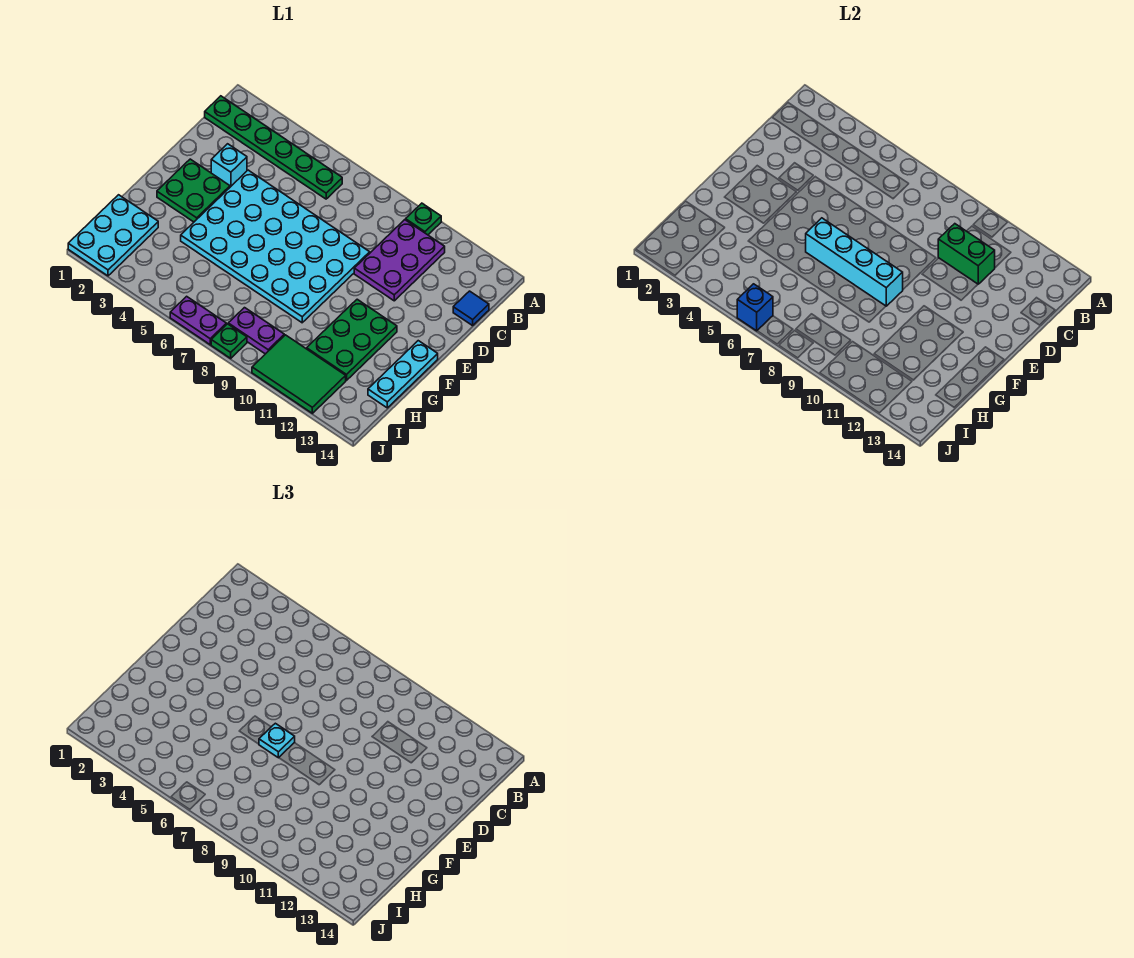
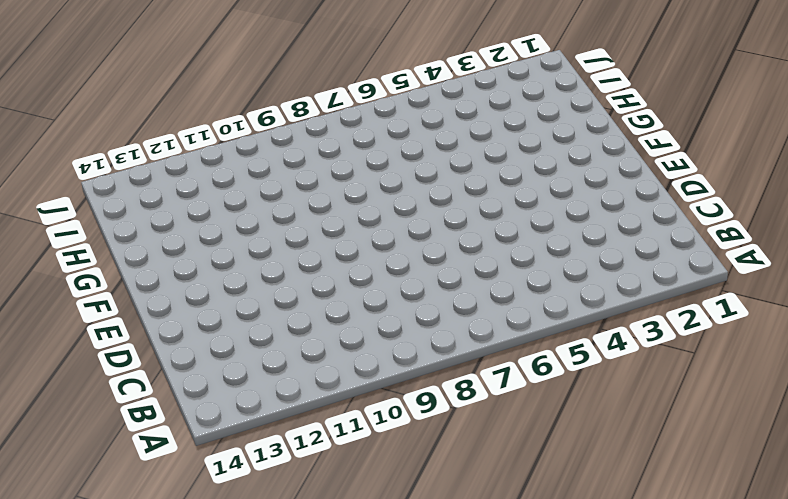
none -> green plate A10 level 1
none -> green plate B1:B6 level 1
none -> purple plate B10:D11 level 1

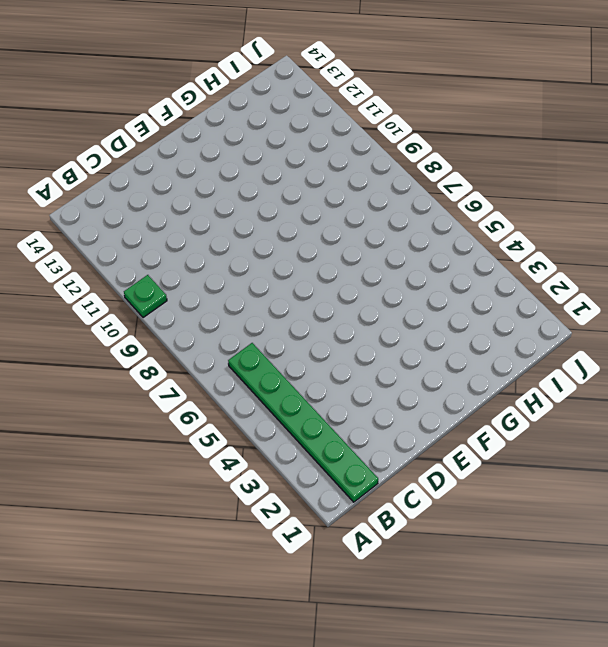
none -> purple plate B10:D11 level 1
none -> blue tile C14 level 1
none -> cyan brick D3 level 1

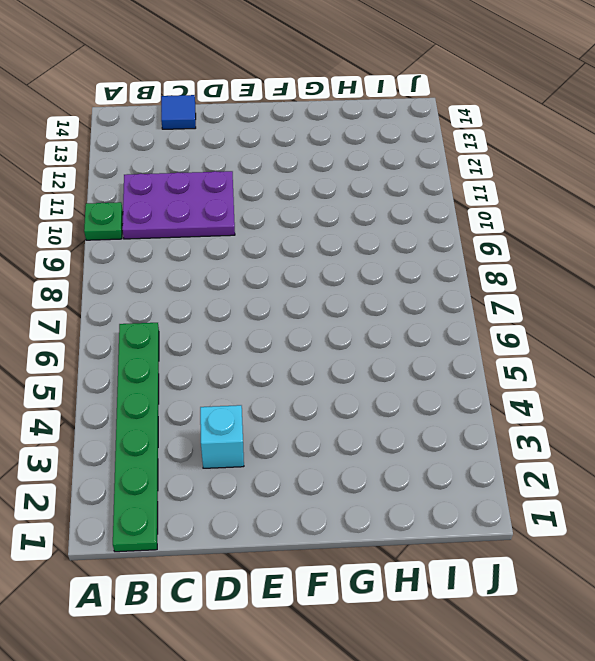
none -> cyan plate D4:G9 level 1
none -> green plate E2:F3 level 1
none -> green plate F11:H12 level 1

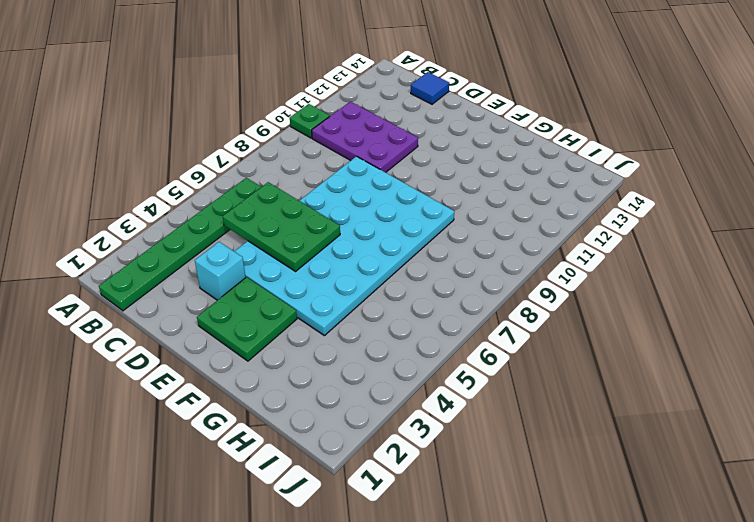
green plate C5:E6 level 2 -> green plate F11:H12 level 1
none -> cyan plate F14:H14 level 1
none -> cyan plate H1:J2 level 1
none -> purple plate I8:I9 level 1

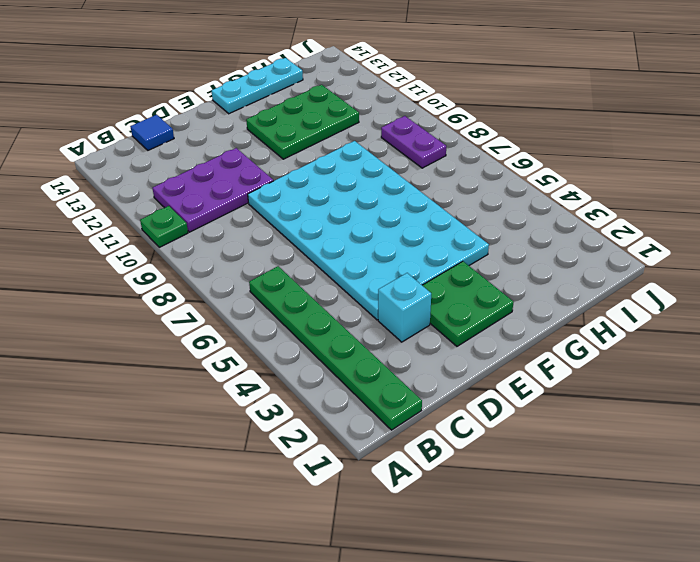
none -> cyan plate H1:J2 level 1
none -> green tile I10:J12 level 1
none -> purple plate J6:J7 level 1

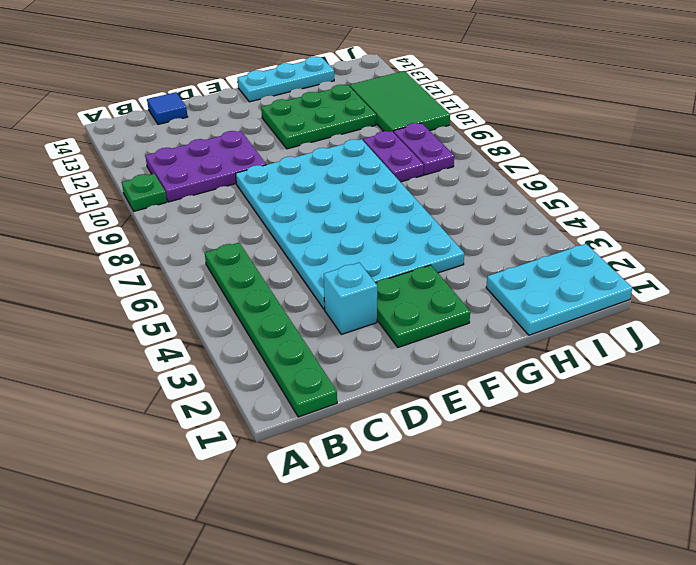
purple plate H8:H9 level 1 -> purple plate J6:J7 level 1
none -> green plate J8 level 1
none -> green brick C10:C11 level 2
none -> cyan brick F6:F9 level 2

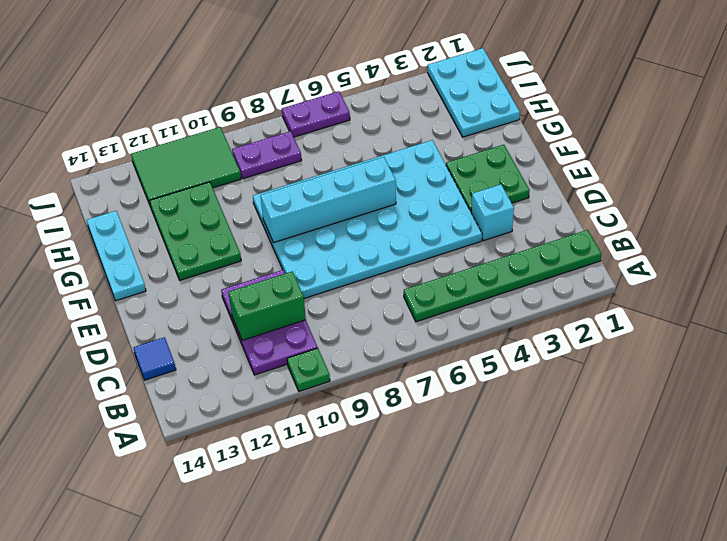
none -> green plate J8 level 1
none -> blue brick J6 level 2
none -> cyan plate F7 level 3

